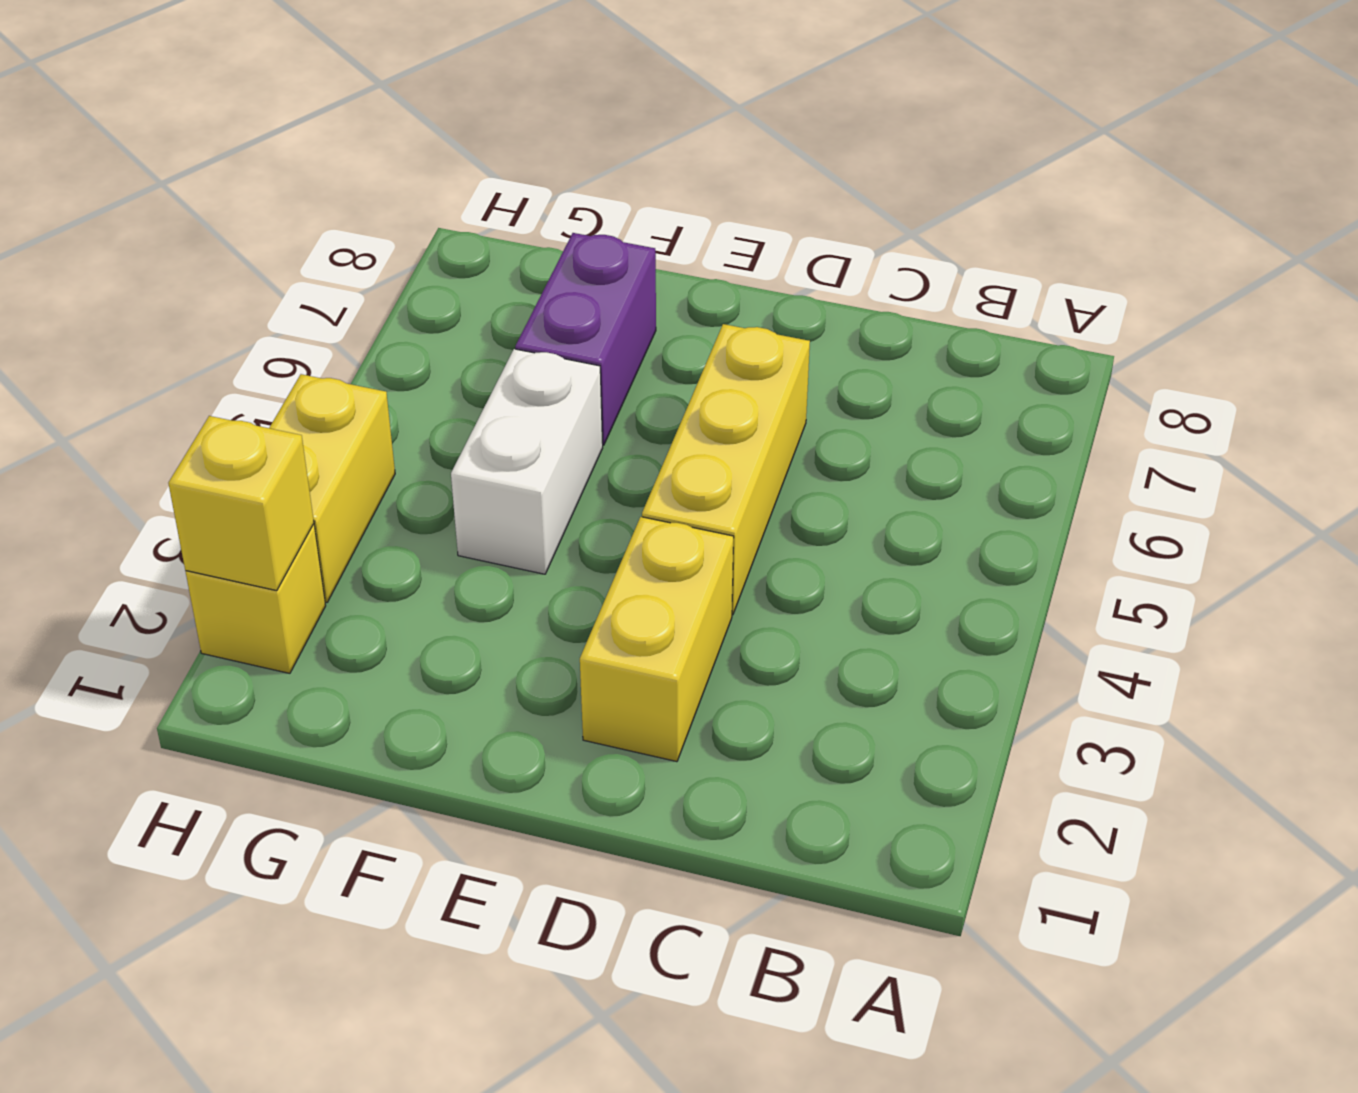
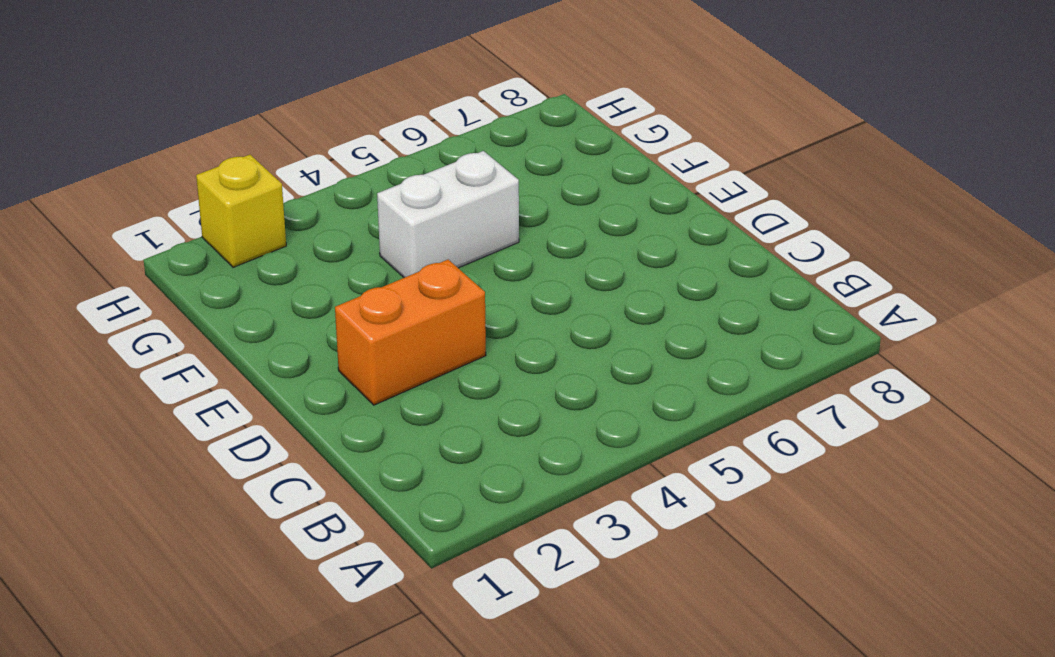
orange brick D2:D3 level 1 -> yellow brick D2:D3 level 1
none -> yellow brick D4:D6 level 1
none -> purple brick F6:F7 level 1

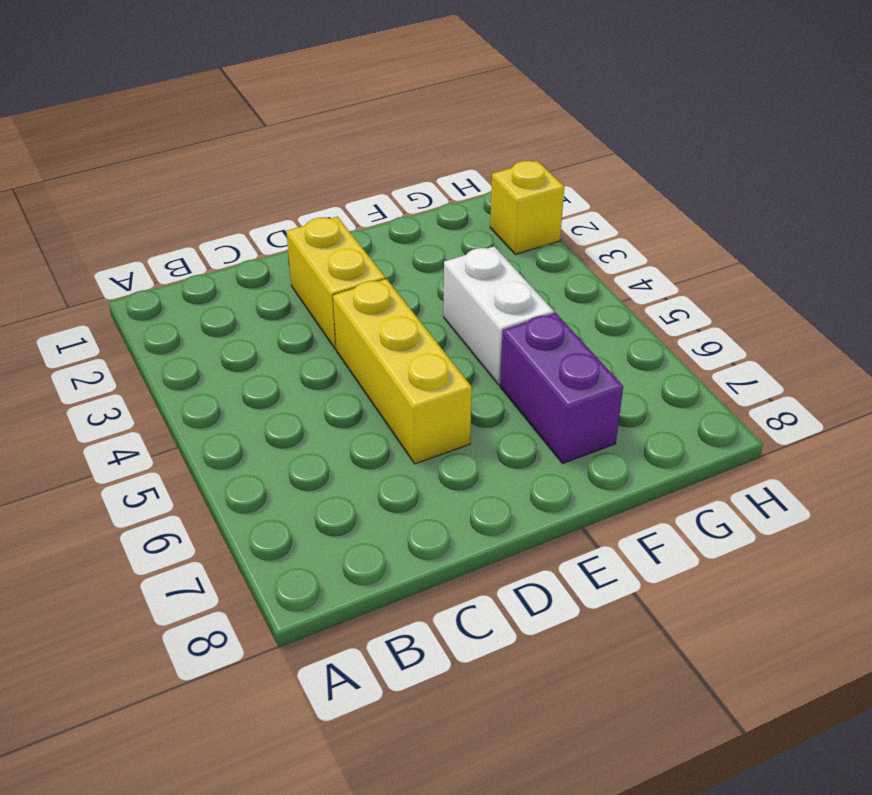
none -> yellow brick H3:H4 level 1
none -> yellow brick H2 level 2

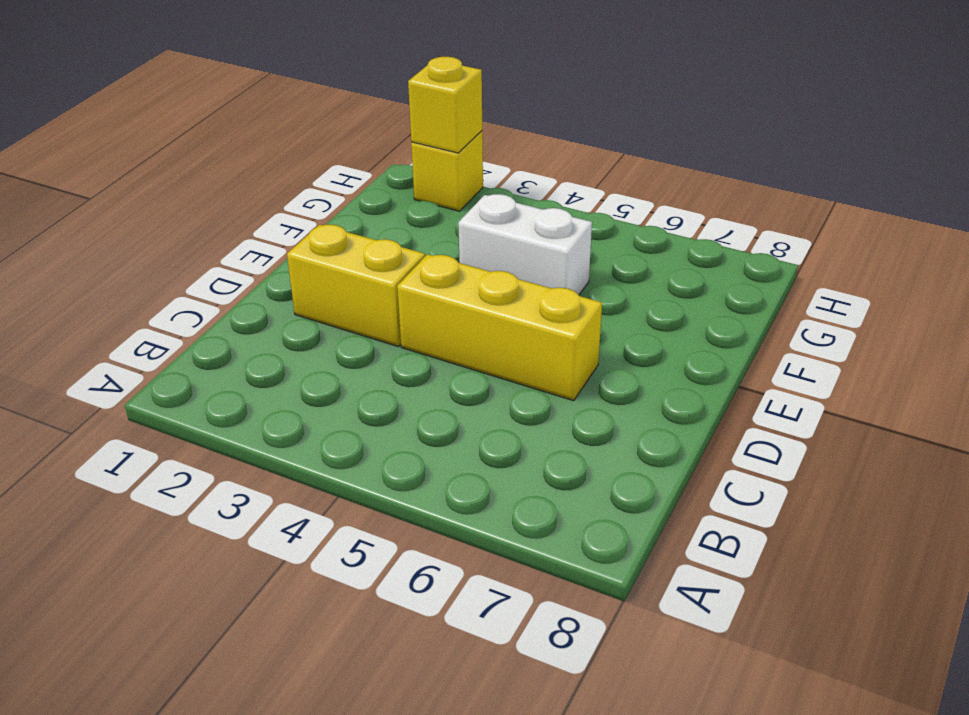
none -> purple brick F6:F7 level 1
none -> yellow brick H3:H4 level 1

